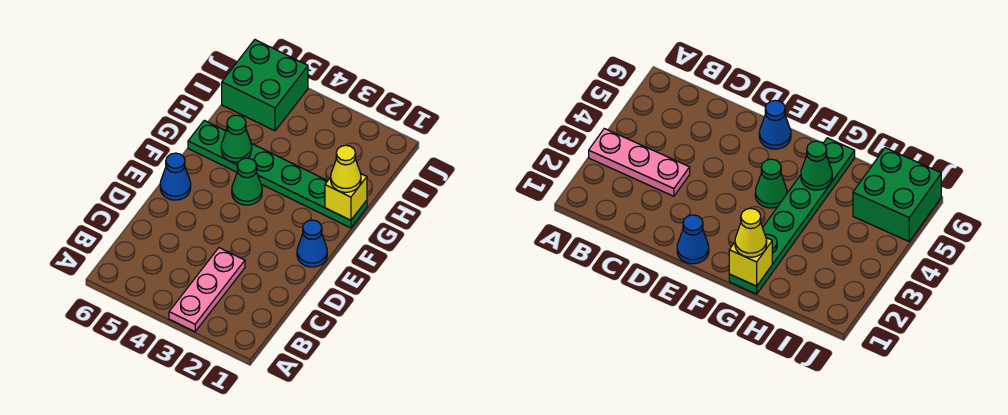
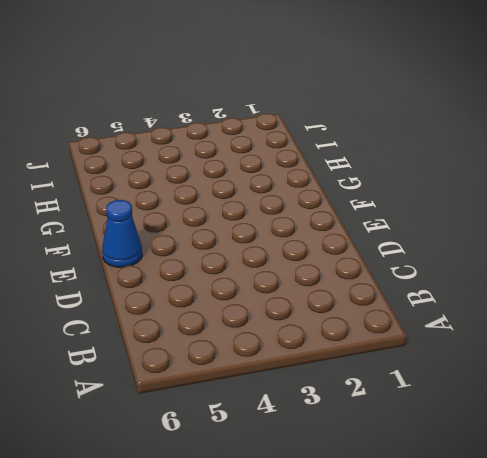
none -> pink plate A3:C3 level 1
none -> blue cone E1 level 1

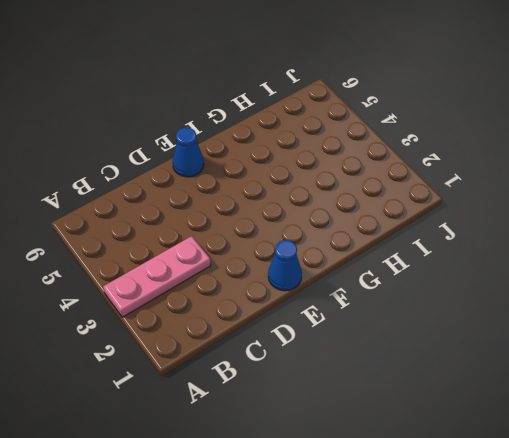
none -> green cone F4 level 1
none -> green plate G1:G6 level 1

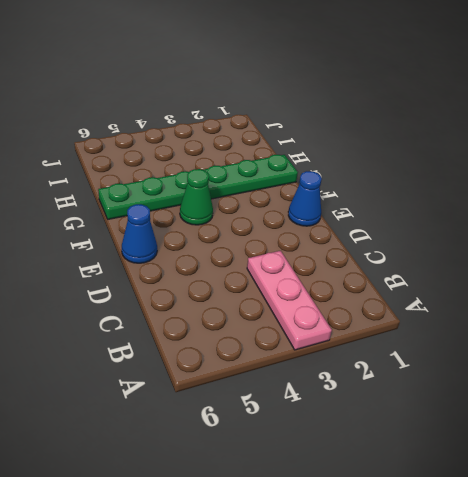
none -> green brick I5:J6 level 1
none -> yellow brick G1 level 2

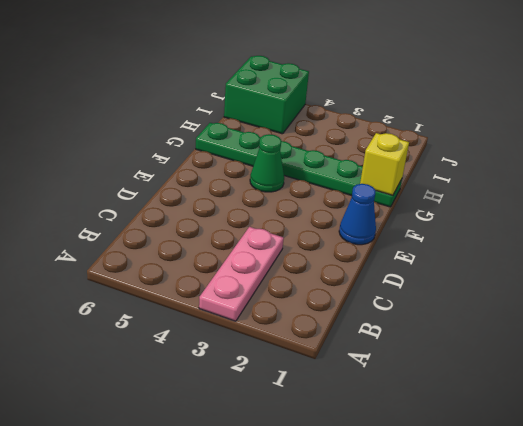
none -> blue cone E6 level 1
none -> green cone G5 level 2

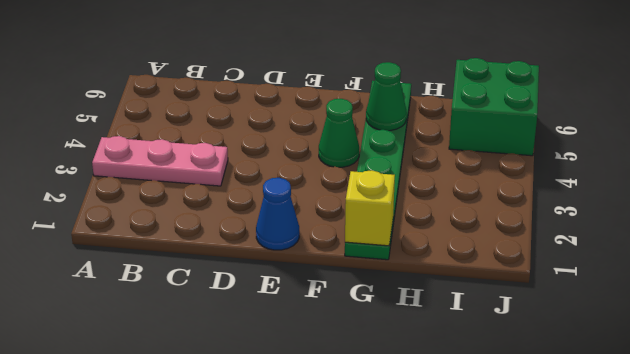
none -> blue cone E6 level 1
none -> yellow cone G1 level 3

